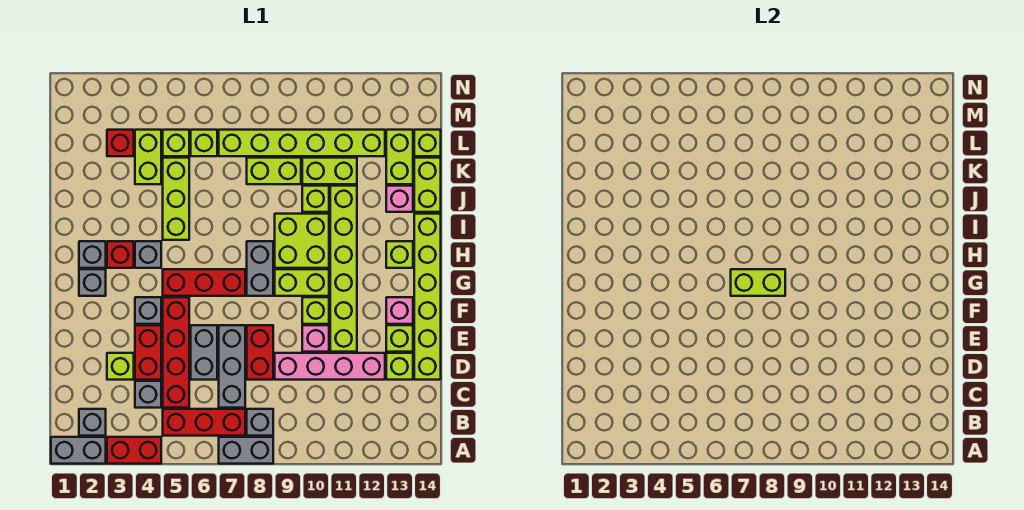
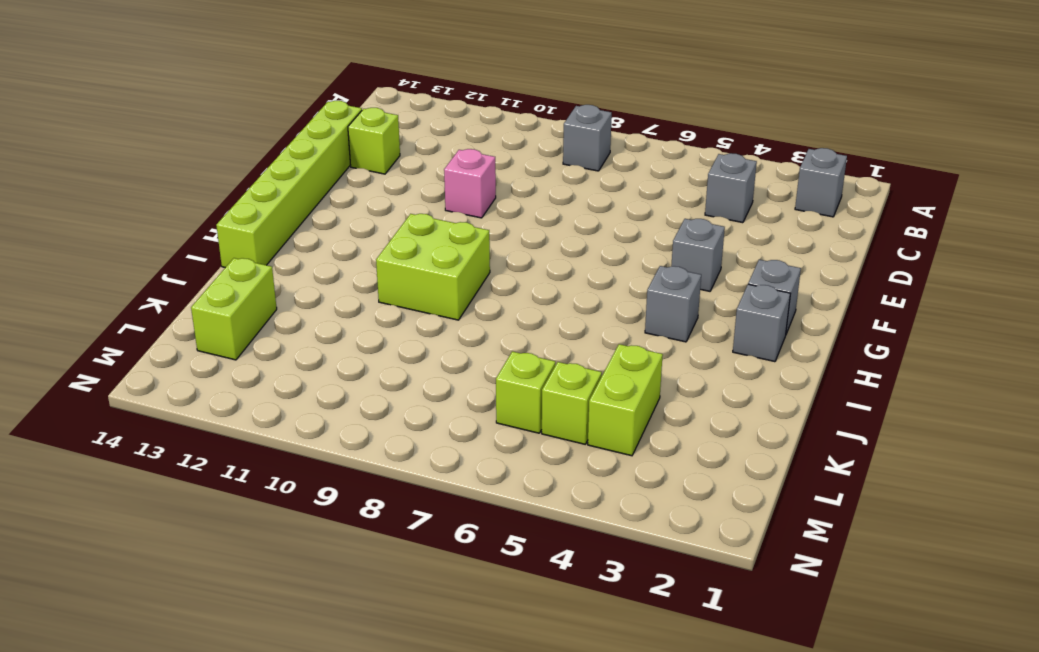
none -> grey brick A1:A2 level 1
none -> red brick A3:A4 level 1
none -> grey brick A7:A8 level 1
none -> red brick B5:B7 level 1

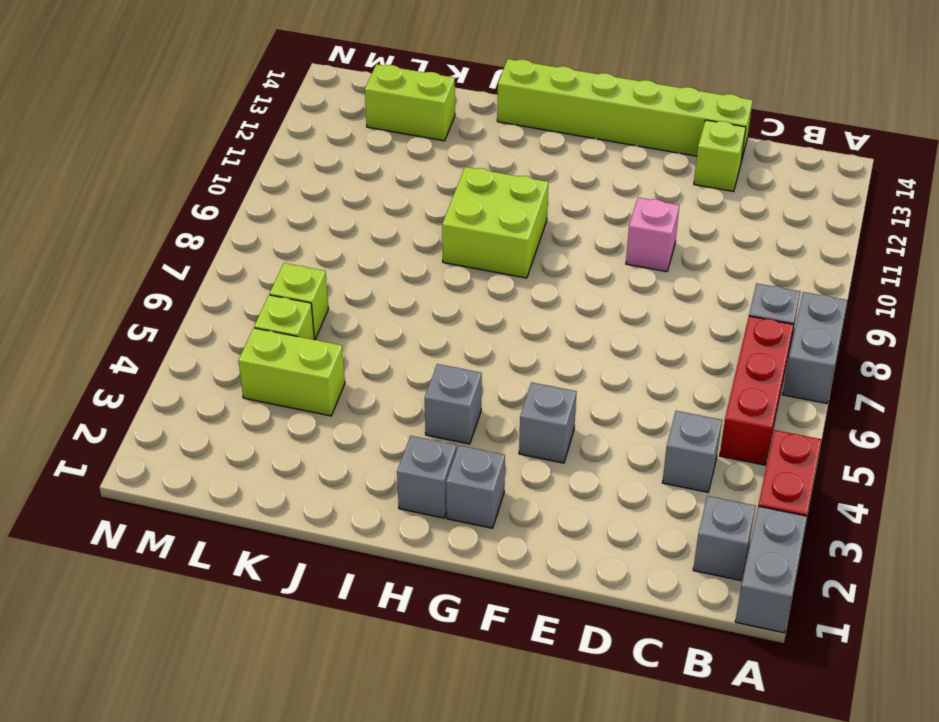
none -> red brick C5:F5 level 1
none -> grey brick C7:E7 level 1
none -> lime brick D3 level 1
none -> red brick D4:E4 level 1

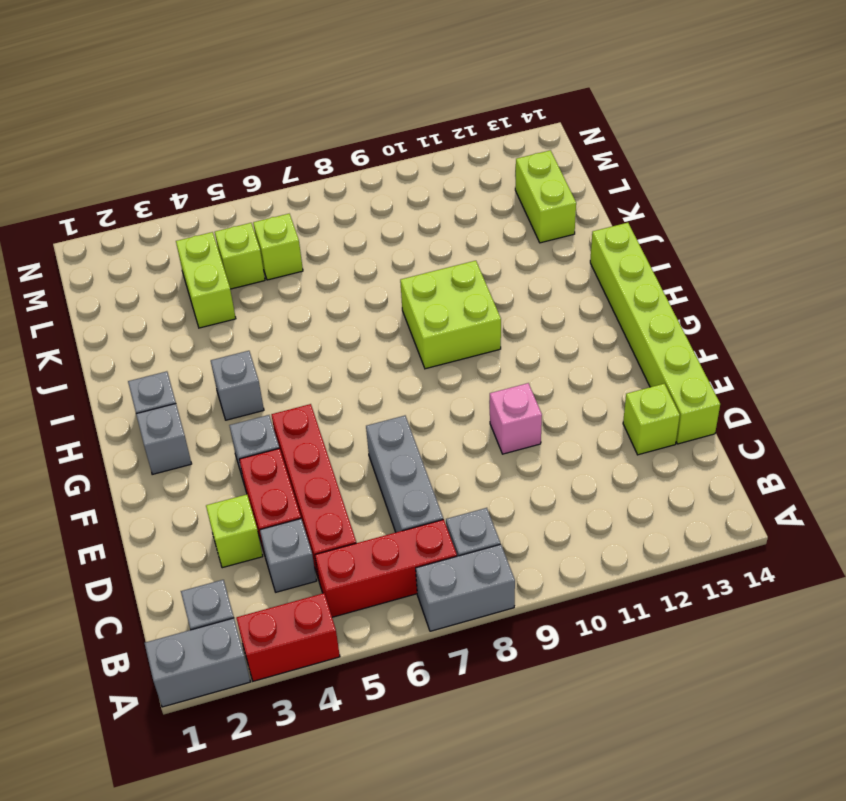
none -> grey brick D6:E6 level 1
none -> red brick D8:E8 level 1
none -> pink brick D9:D12 level 1
none -> lime brick E11:J11 level 1

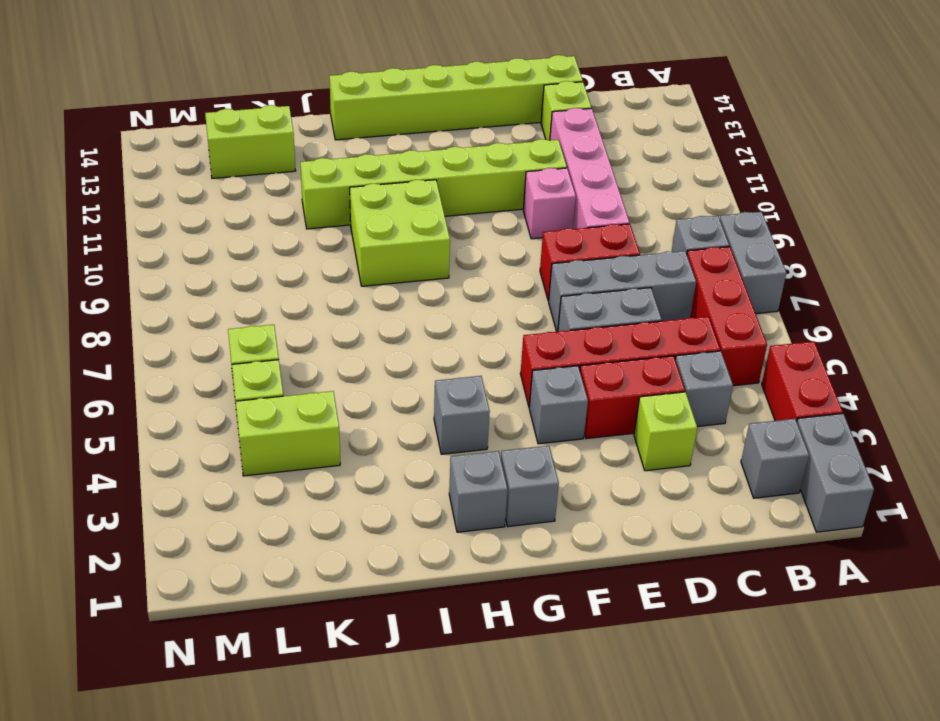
none -> lime brick E13 level 1
none -> lime brick F10 level 1
none -> pink brick F13 level 1
none -> red brick G5:G7 level 1

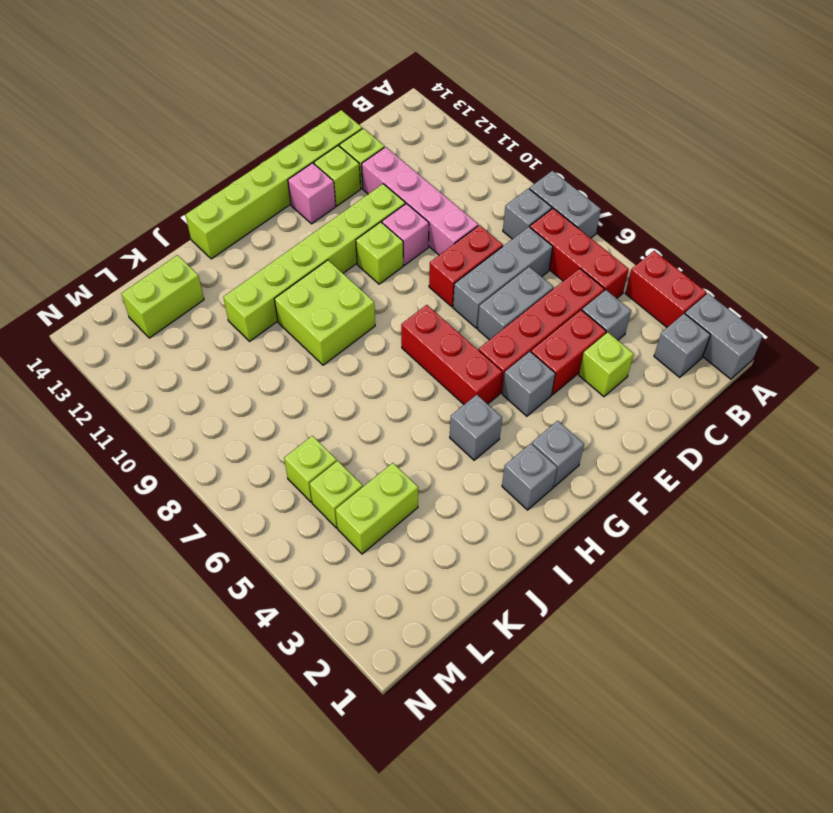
none -> grey brick G8:H8 level 1
none -> lime brick G9:G10 level 1
none -> red brick H3 level 1
none -> lime brick H13 level 1

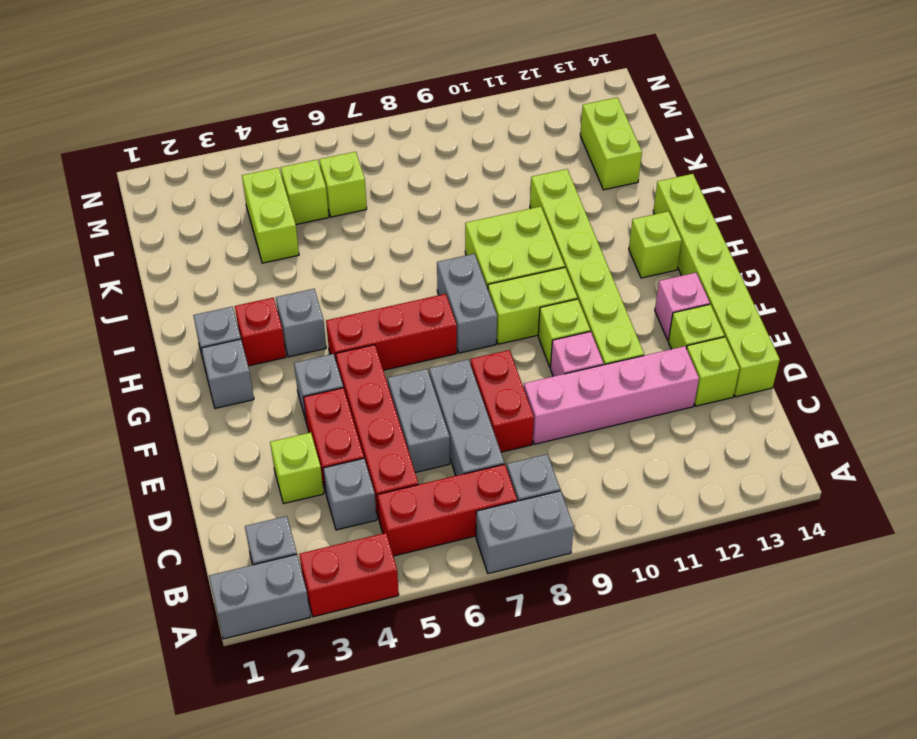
none -> lime brick I5:K5 level 1
none -> lime brick J10 level 1
none -> pink brick J13 level 1
none -> lime brick J14:K14 level 1

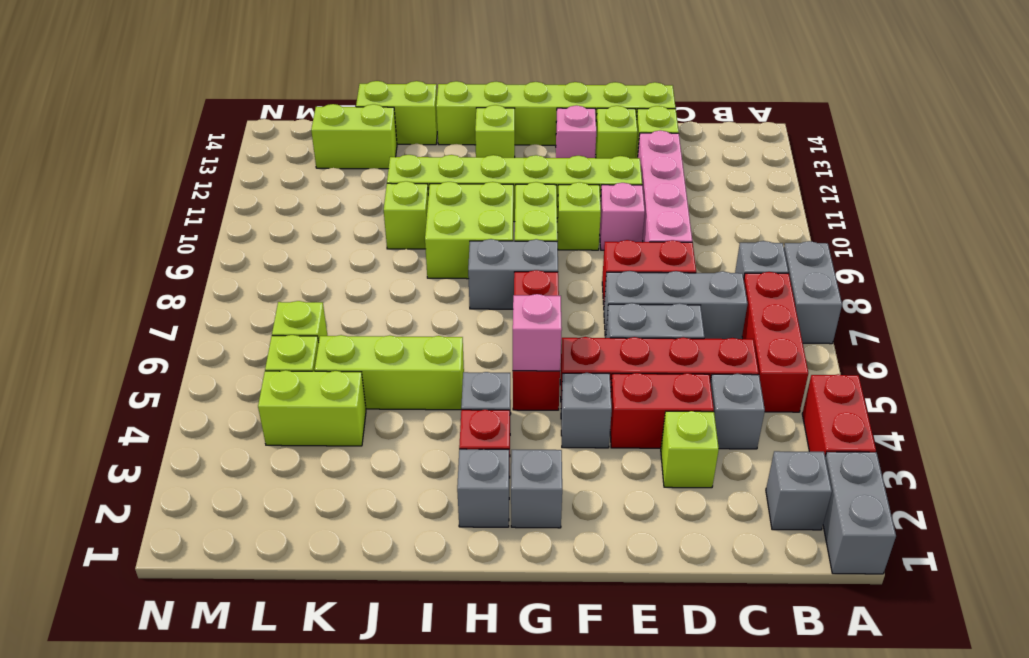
pink brick G5 level 2 -> pink brick J13 level 1
none -> lime brick K8:K9 level 1
none -> lime brick K10:K11 level 1
none -> red brick L3 level 1
none -> lime brick L7:L12 level 1

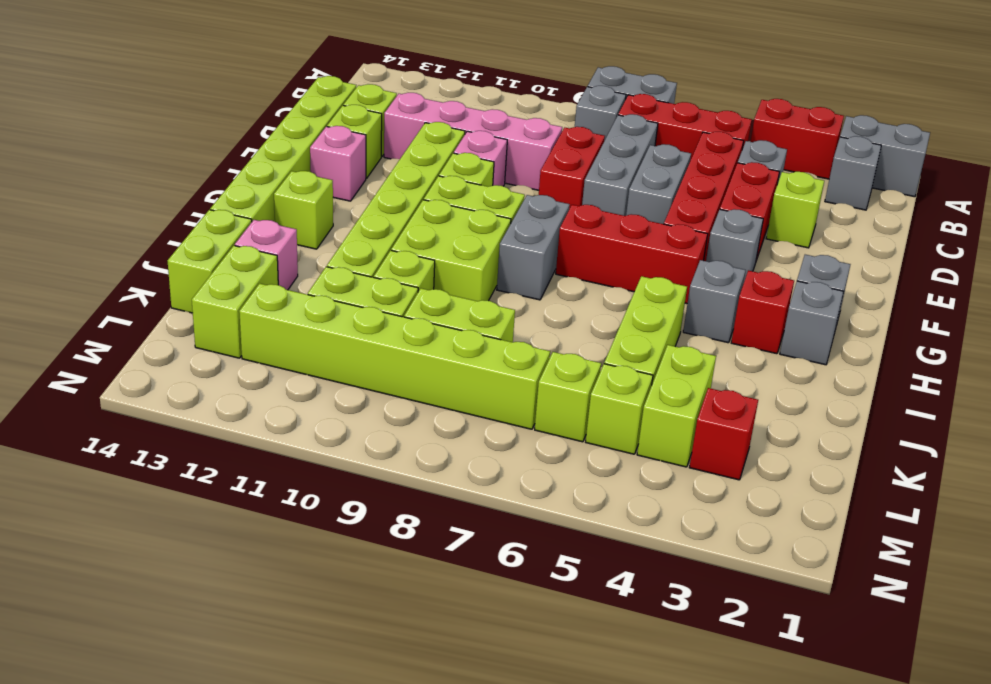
none -> lime brick L14 level 1
none -> lime brick G7:G8 level 2

